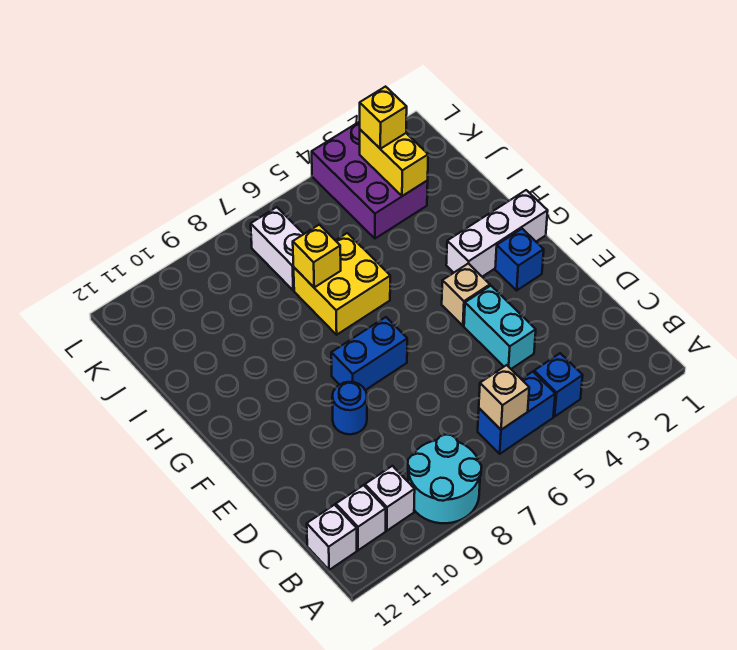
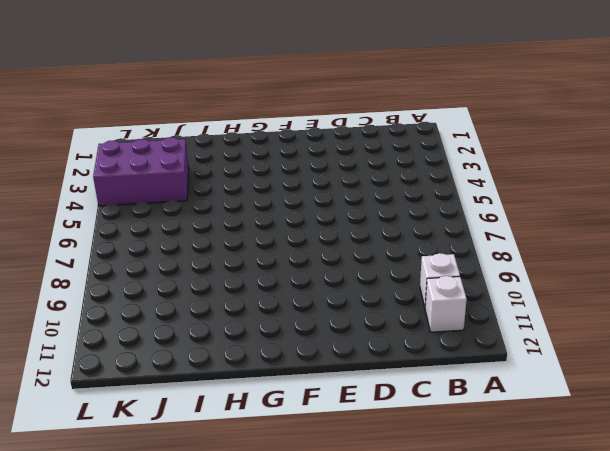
none -> cyan round brick A8:B9 level 1
none -> blue brick B4 level 1
none -> blue brick B5:B6 level 1

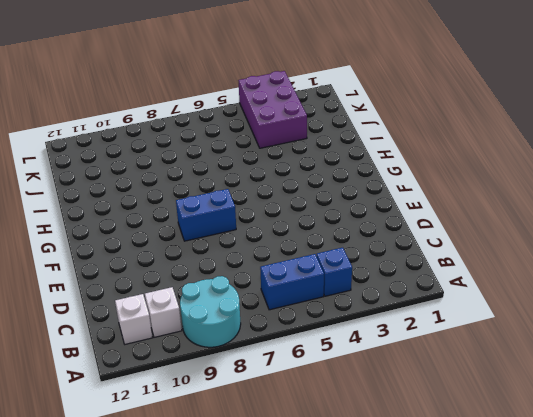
none -> white brick B12 level 1
none -> cyan brick D4:E4 level 1
none -> blue round brick E9 level 1

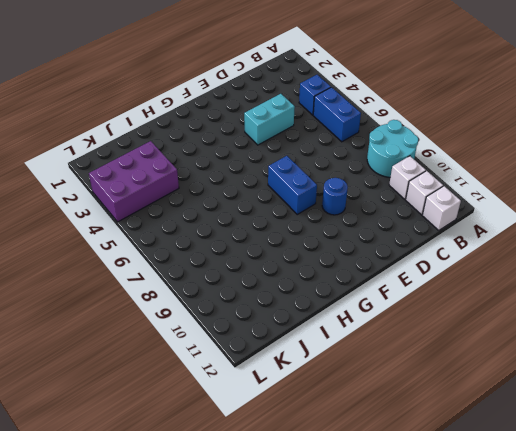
none -> blue brick F2 level 1
none -> tan brick F4 level 1
none -> white brick G1:G3 level 1

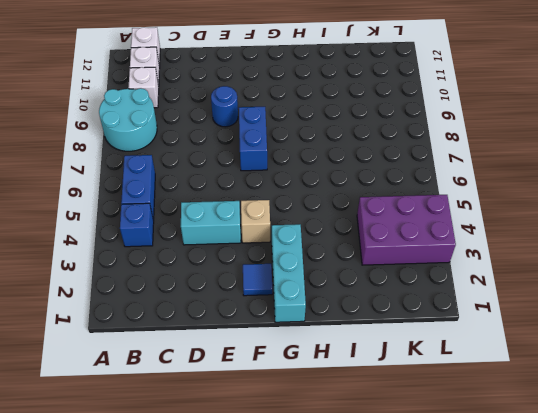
blue tile F2 level 1 -> blue brick F2 level 1
cyan brick G1:G3 level 1 -> white brick G1:G3 level 1
none -> yellow brick H6:I7 level 1
none -> white brick J7:K7 level 1
none -> tan brick B6 level 2

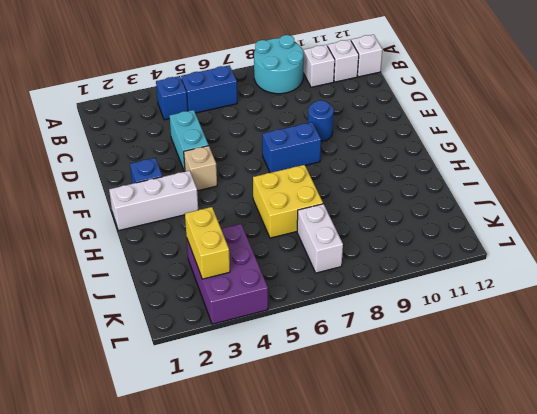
none -> tan brick B6 level 2
none -> yellow brick I7 level 2
none -> yellow brick K3 level 3

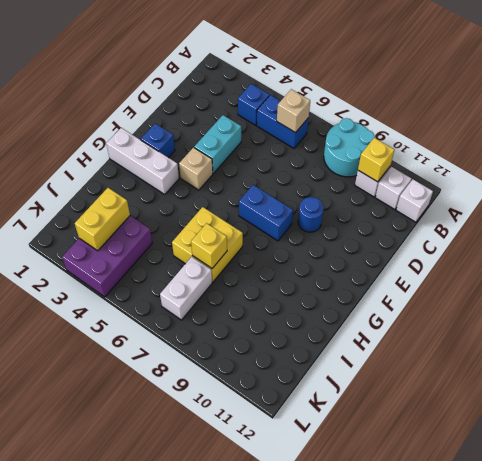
yellow brick B10 level 2 -> yellow brick K3 level 3

